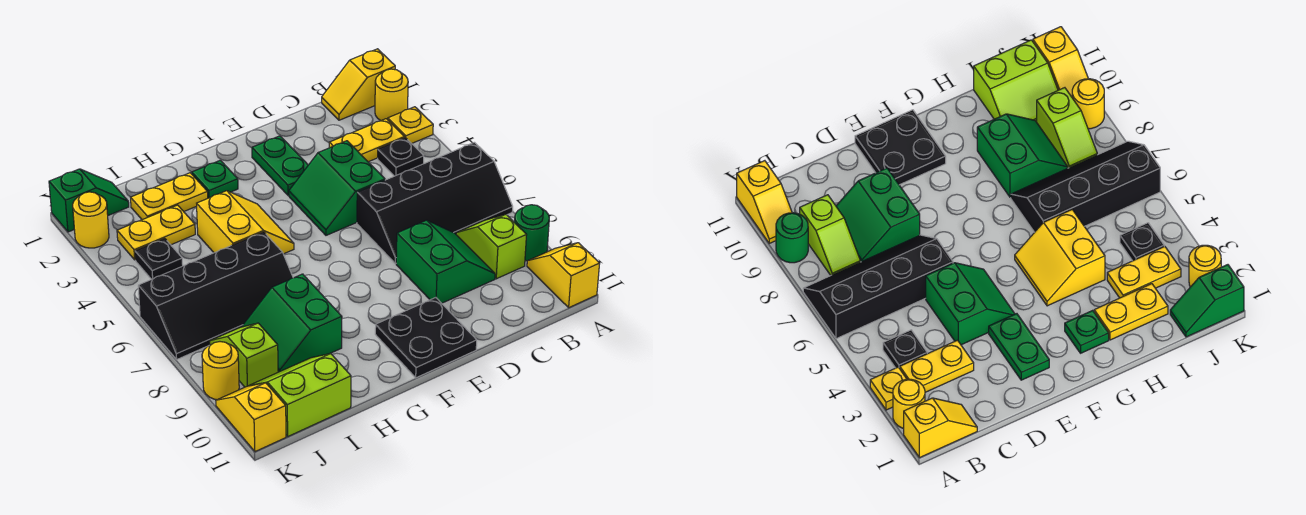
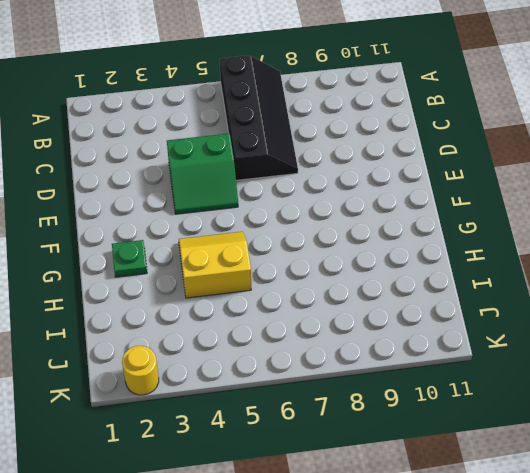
none -> yellow slope A1:B1 level 1 top A
none -> yellow round brick A2 level 1
none -> yellow plate A3 level 1

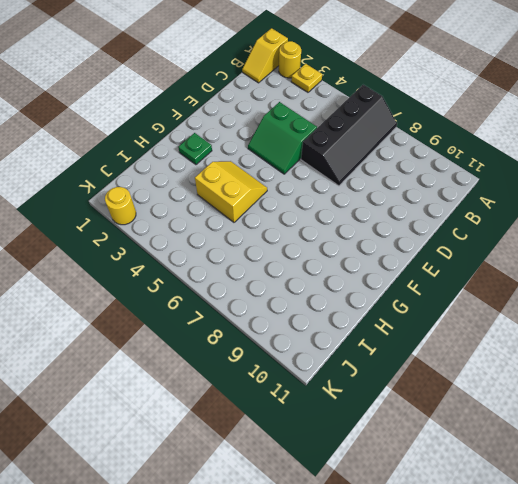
none -> green round brick A9 level 1
none -> yellow slope A10:A11 level 1 top 11
none -> yellow plate B3:C3 level 1

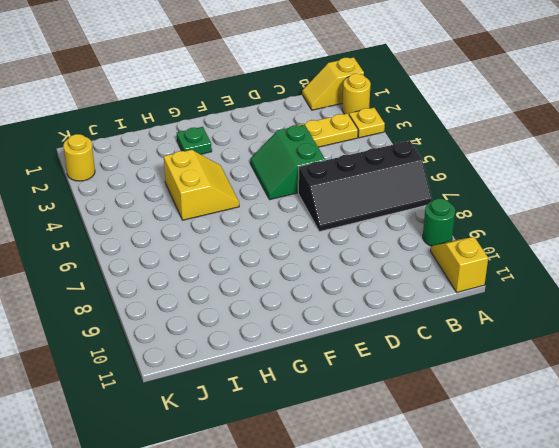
none -> black plate B4 level 1
none -> lime slope B8:B9 level 1 top 9
none -> green slope C8:D9 level 1 top D

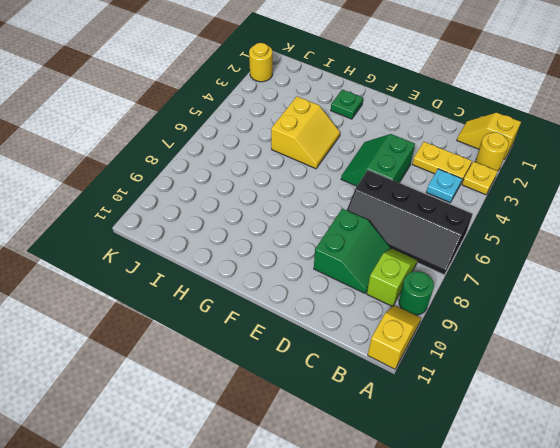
cyan plate B4 level 1 -> black plate B4 level 1
none -> green plate E2:E3 level 1
none -> black plate E10:F11 level 1
none -> yellow plate H2:I2 level 1

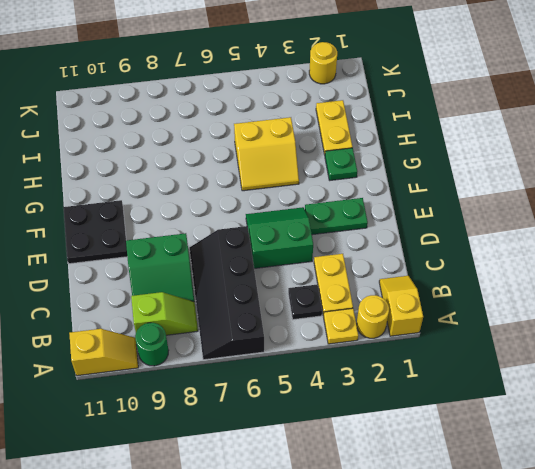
none -> black slope H6:K7 level 1 top 6
none -> green slope H8:I9 level 1 top H
none -> yellow plate I3:J3 level 1

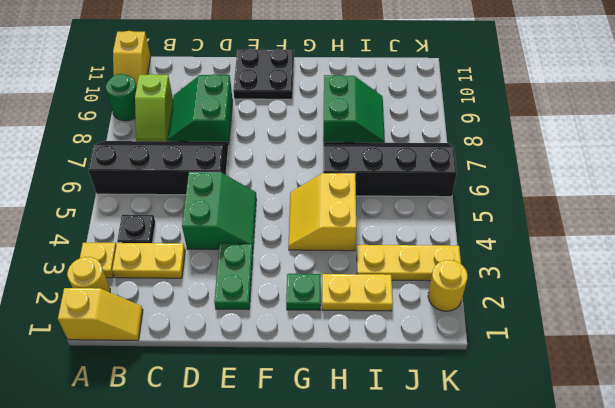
yellow plate I3:K3 level 1 -> yellow plate I3:J3 level 1
none -> lime slope I10:J11 level 1 top 11
none -> green slope J1:K1 level 1 top K
none -> black plate J4 level 1

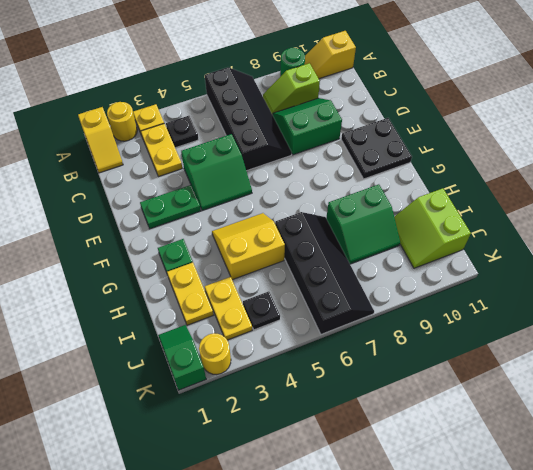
none -> lime slope J8:J9 level 1 top 9
none -> yellow round brick K9 level 1
none -> yellow slope K10:K11 level 1 top 11

